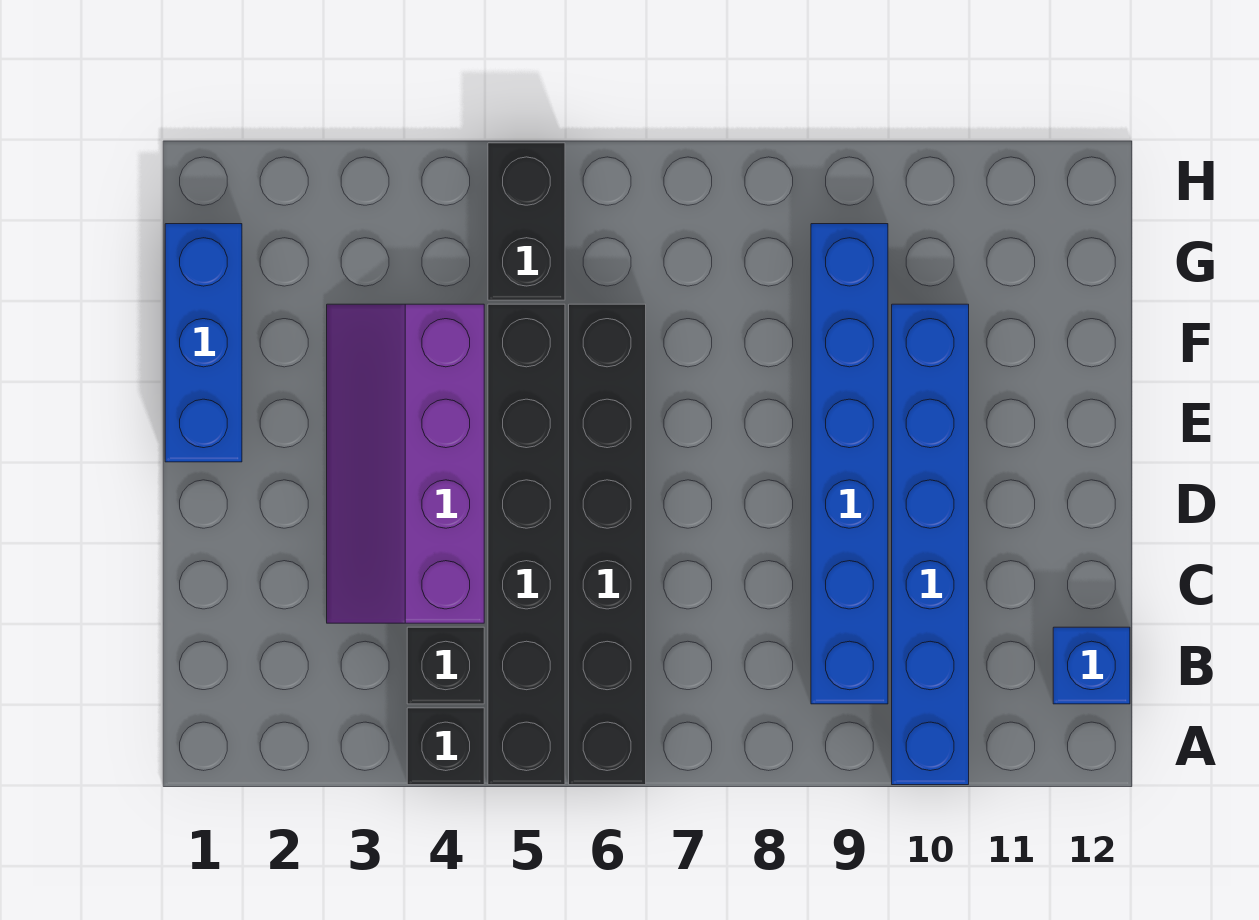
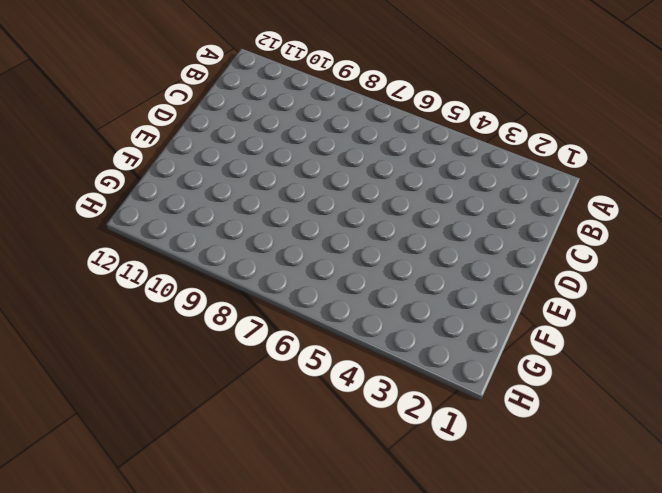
none -> black brick A4 level 1
none -> black brick A5:F5 level 1

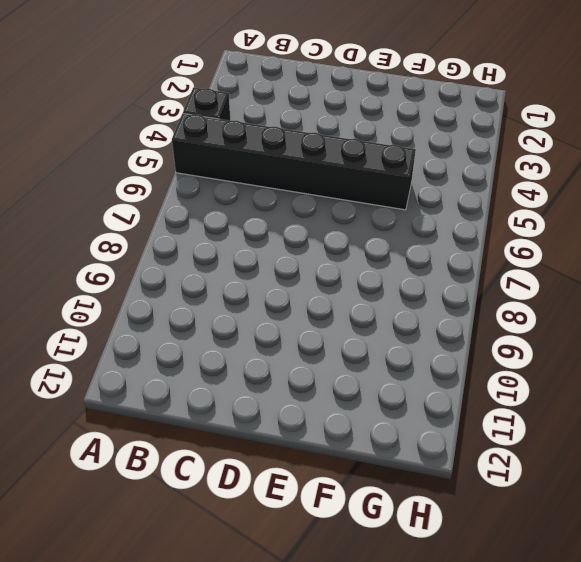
none -> black brick A6:F6 level 1
none -> blue brick A10:F10 level 1

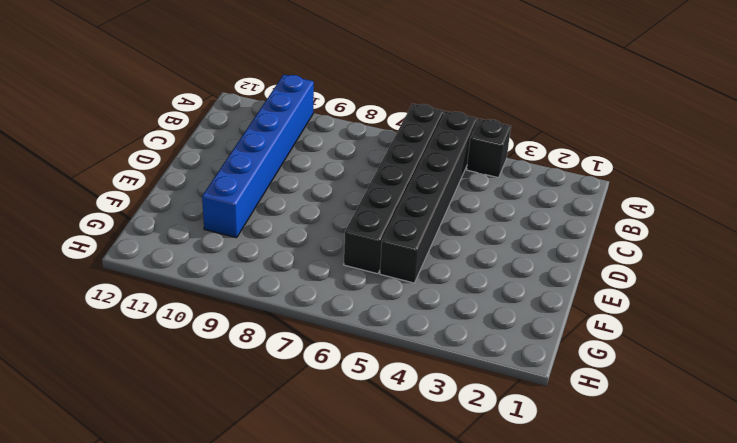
none -> black brick B4 level 1
none -> blue brick B9:G9 level 1

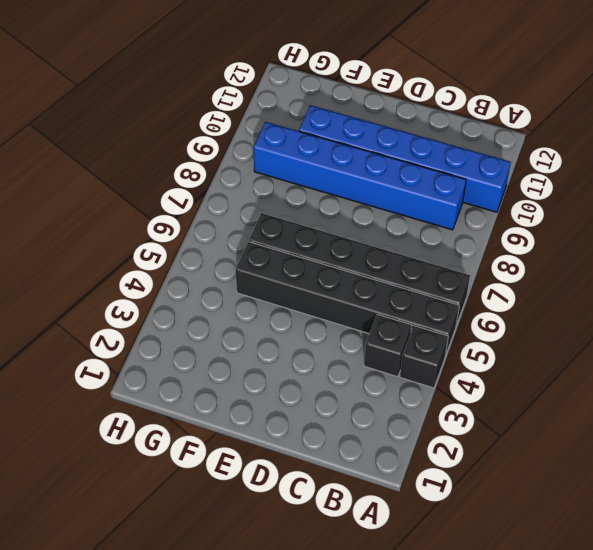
none -> blue brick B12 level 1
none -> purple slope C3:F4 level 1 top 4

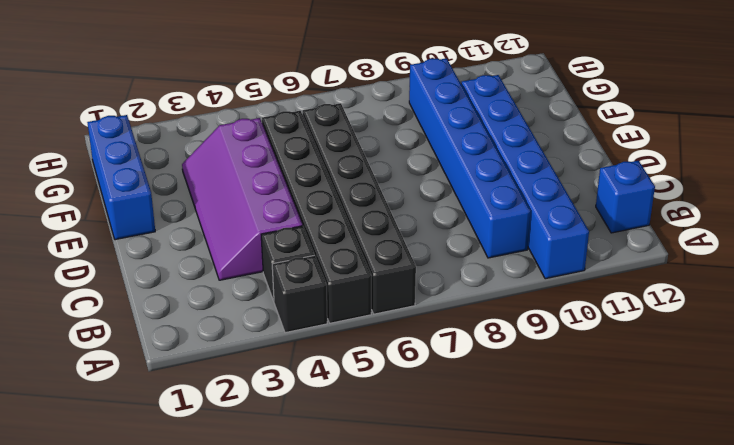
none -> black brick G5:H5 level 1

